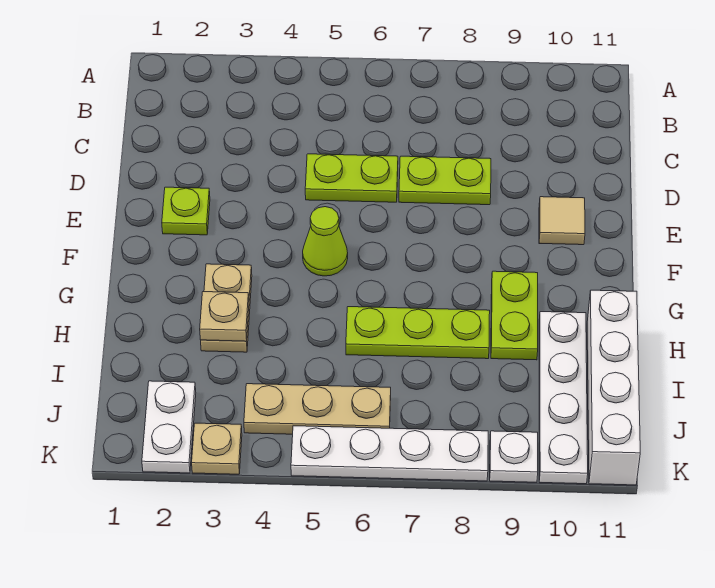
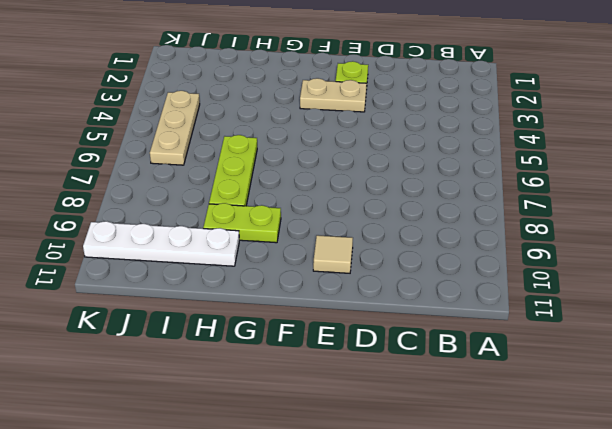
tan plate E3:F3 level 1 -> tan plate G3:H3 level 1
none -> lime plate D5:D6 level 1
none -> lime plate D7:D8 level 1
none -> lime cone F5 level 1

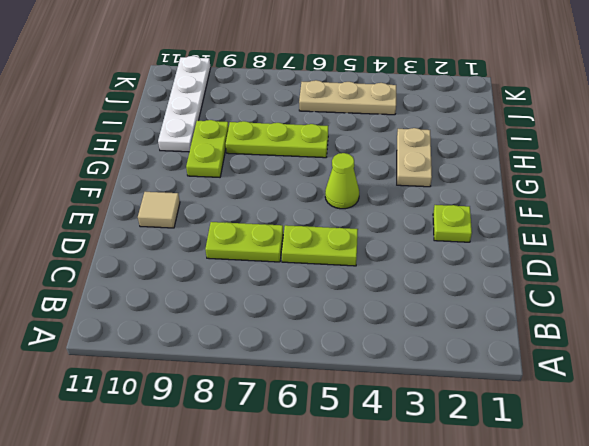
none -> white brick H11:K11 level 1
none -> white plate J2:K2 level 1
none -> tan plate K3 level 1

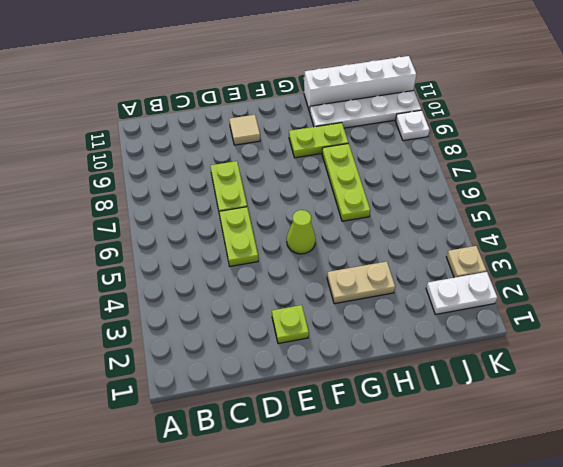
none -> tan plate J4:J6 level 1
none -> white plate K5:K8 level 1
none -> tan plate H3 level 2

